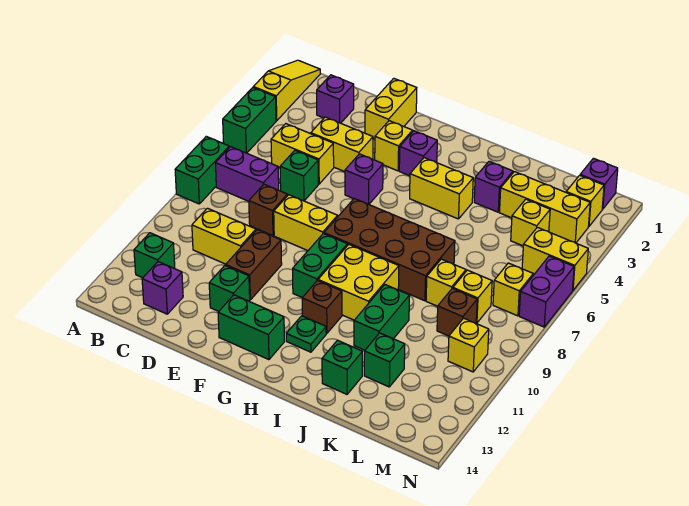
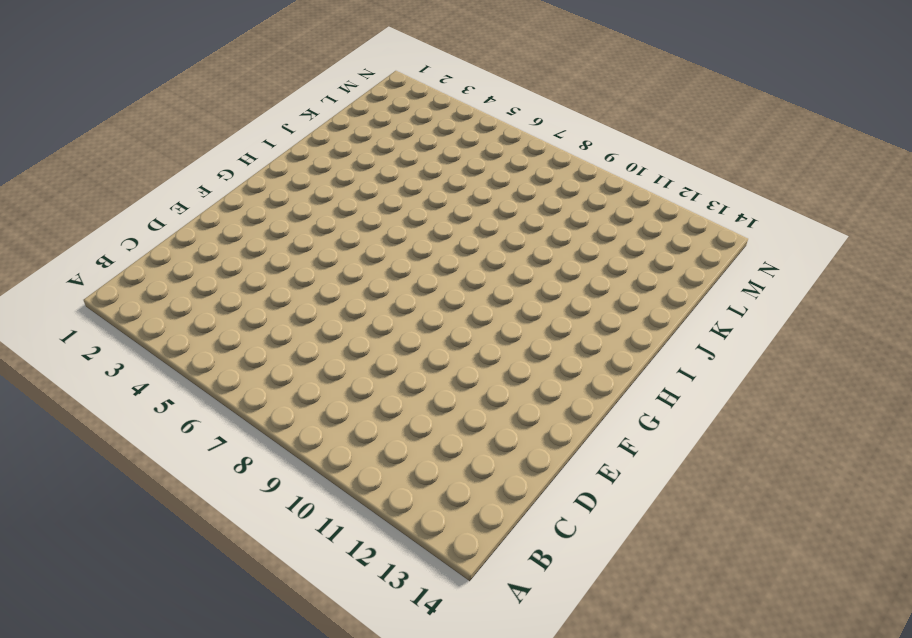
none -> yellow slope A1:A3 level 1 top 3
none -> green brick A4:A5 level 1
none -> green brick A7:A8 level 1
none -> purple brick B7:C7 level 1

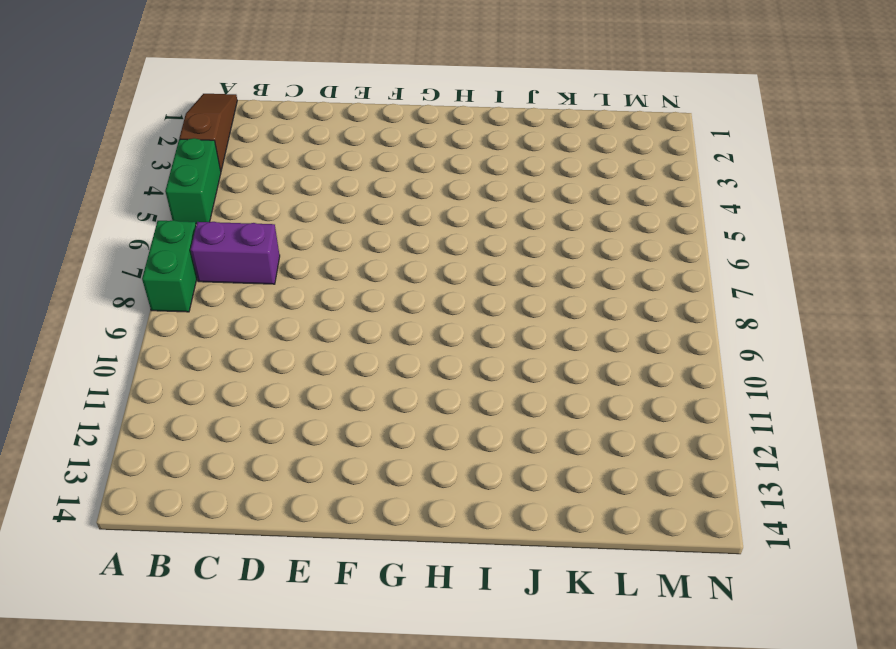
brown slope A1:A3 level 1 top 3 -> yellow slope A1:A3 level 1 top 3
none -> green brick B12 level 1
none -> purple brick C2 level 1
none -> yellow brick C5:D5 level 1
none -> yellow brick C10:D10 level 1

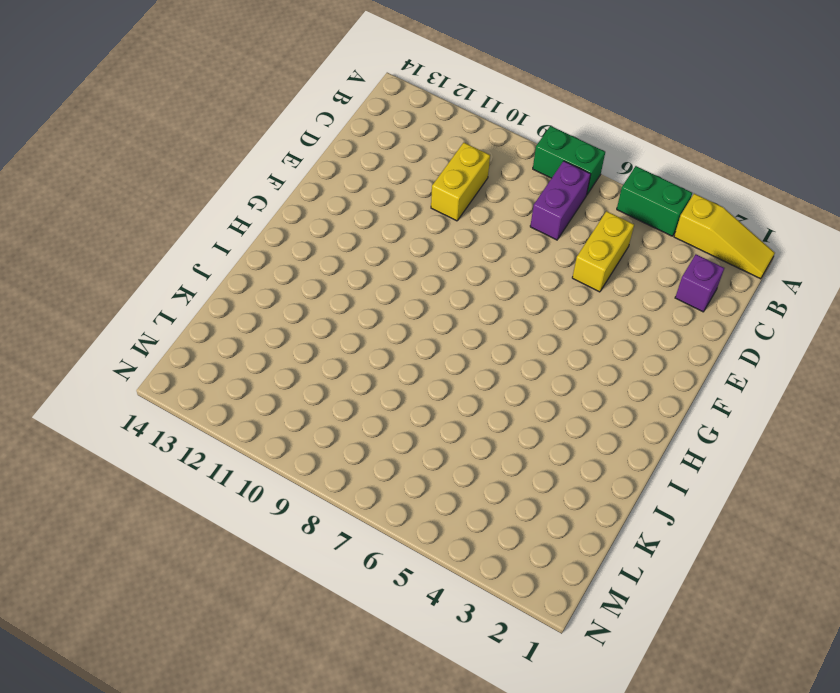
none -> green brick B12 level 1
none -> purple brick C13 level 1
none -> yellow brick D4:E4 level 1
none -> green brick D6 level 1

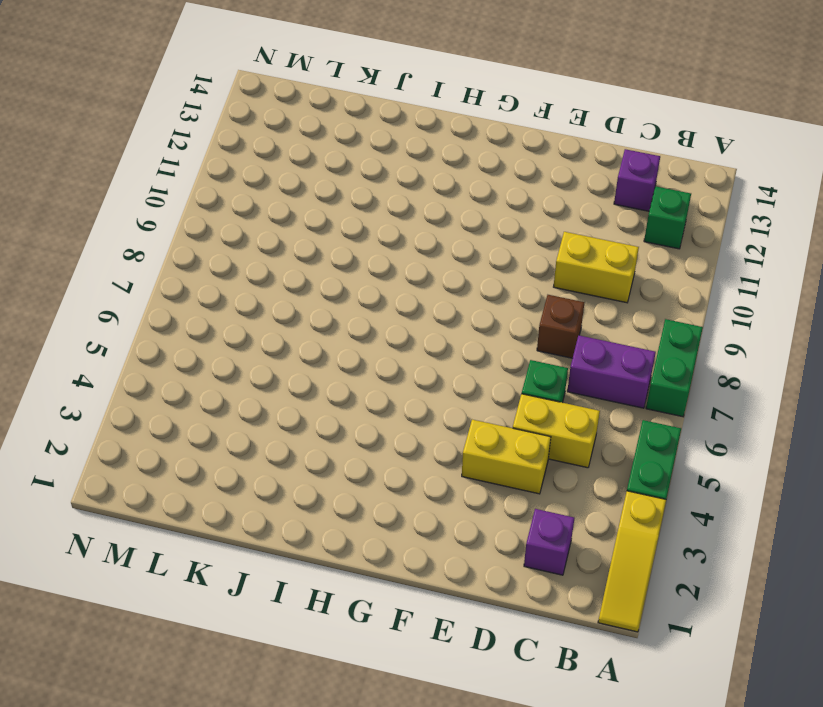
none -> yellow brick E1:E2 level 1
none -> yellow brick E8:F8 level 1
none -> brown brick E10:E11 level 1
none -> green brick E12 level 1

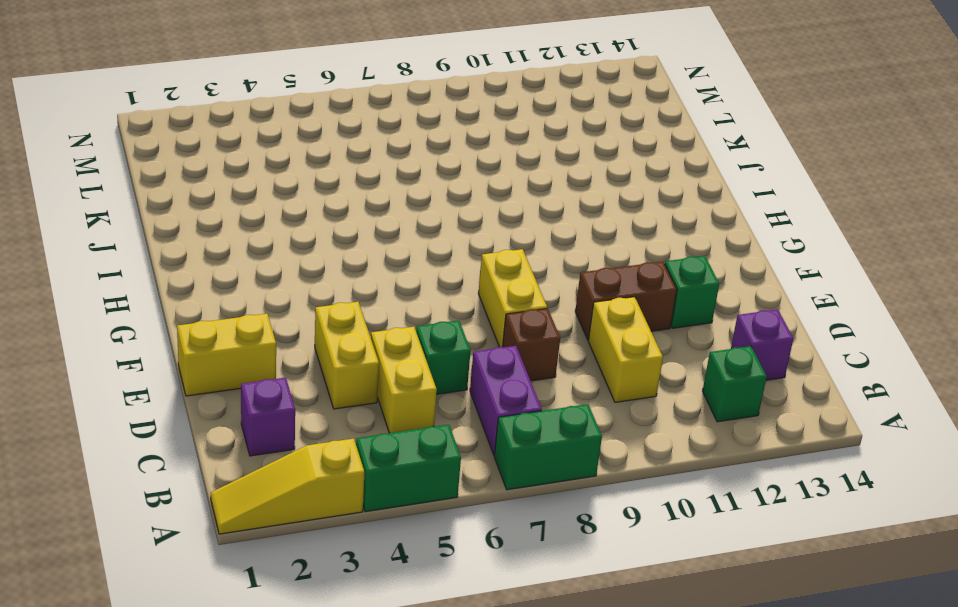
none -> yellow brick F3 level 1
none -> purple brick F5 level 1
none -> green brick F13:G13 level 1
none -> purple brick G3 level 1

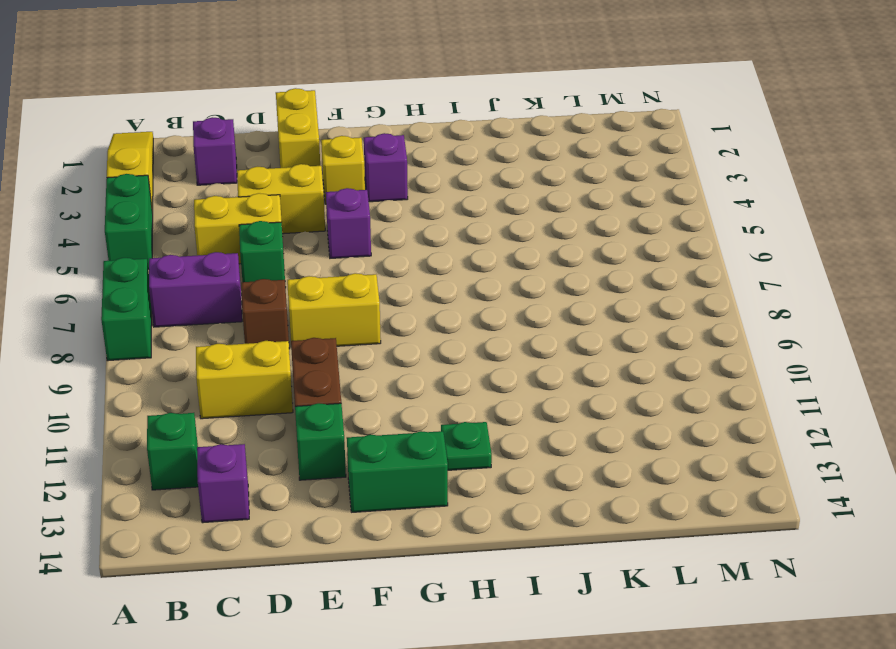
none -> brown brick G7:J8 level 1
none -> green brick G9:G10 level 1
none -> yellow brick H4:I4 level 1
none -> yellow brick H9:I10 level 1

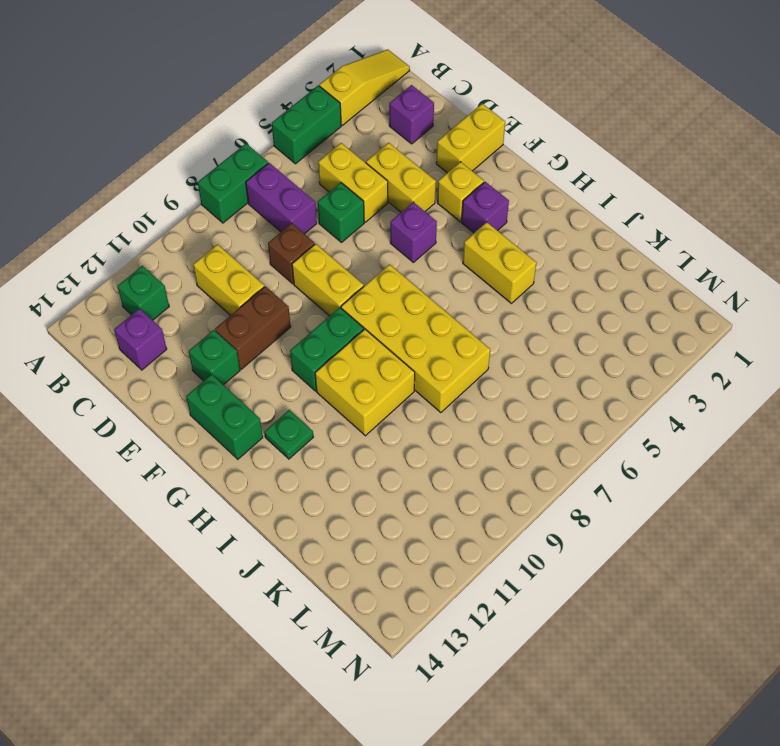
yellow brick G7:J8 level 1 -> brown brick G7:J8 level 1
none -> brown brick H11 level 1
none -> purple brick J3 level 1
none -> green brick J10:J11 level 1
none -> green brick J13 level 1

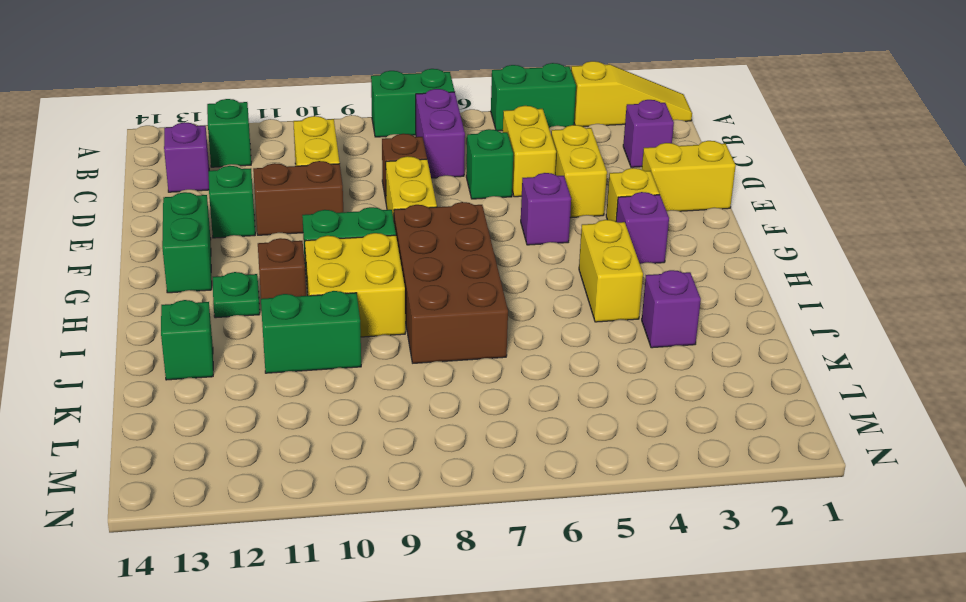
none -> yellow brick K3:M3 level 1
none -> yellow brick K8 level 1
none -> green brick K12 level 1
none -> yellow brick L4 level 1

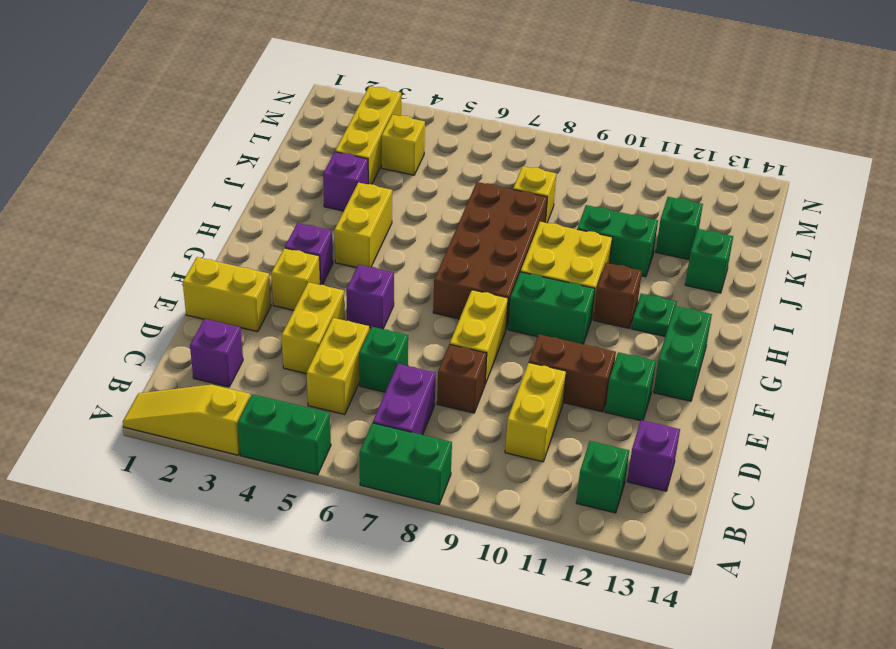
none -> yellow brick L8 level 1
none -> brown brick L9 level 1
none -> purple brick M1 level 1
none -> yellow brick M2 level 1

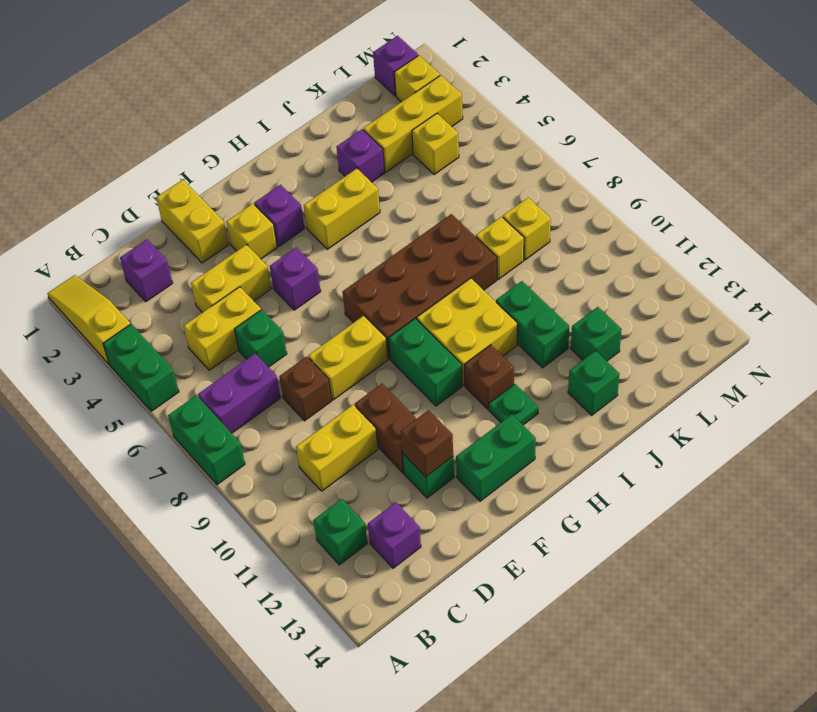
brown brick E12 level 2 -> brown brick L9 level 1
none -> yellow brick M5:N5 level 1
none -> yellow brick M7 level 1
none -> yellow brick M10 level 1
none -> purple brick N6:N7 level 1

